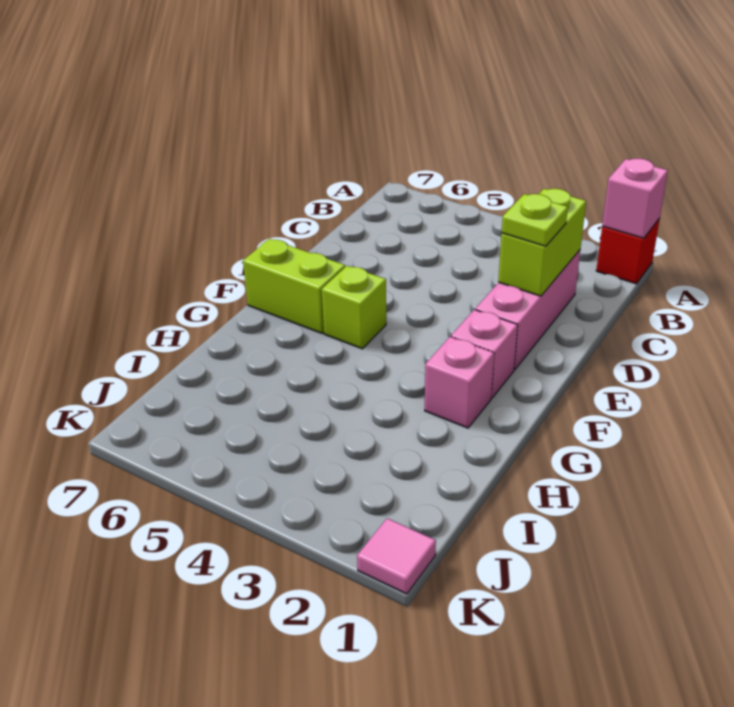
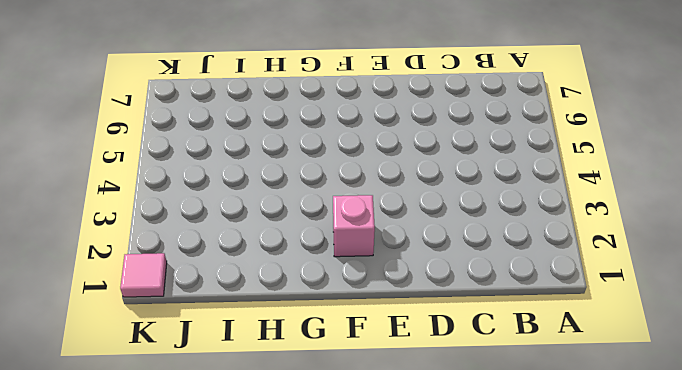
none -> red brick A1 level 1
none -> pink brick C2:E2 level 1

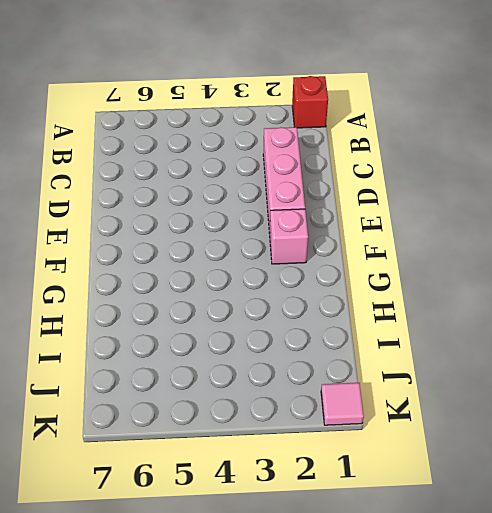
none -> lime brick F5 level 1
none -> lime brick F6:F7 level 1

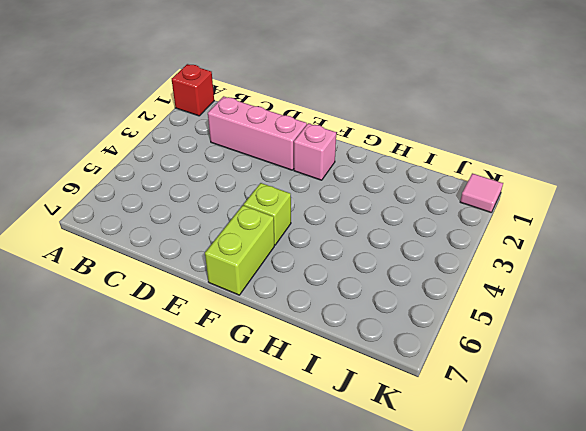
none -> pink brick G2 level 1
none -> pink brick A1 level 2

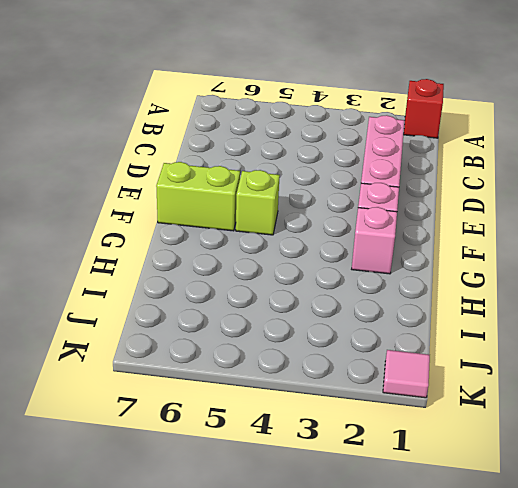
none -> pink brick A1 level 2
none -> lime brick C2:D2 level 2

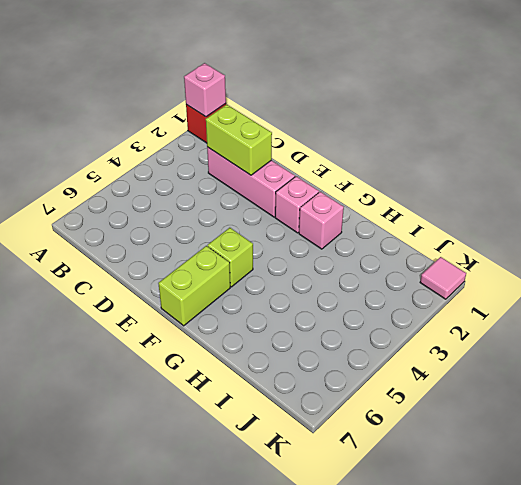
none -> lime plate D2 level 3

